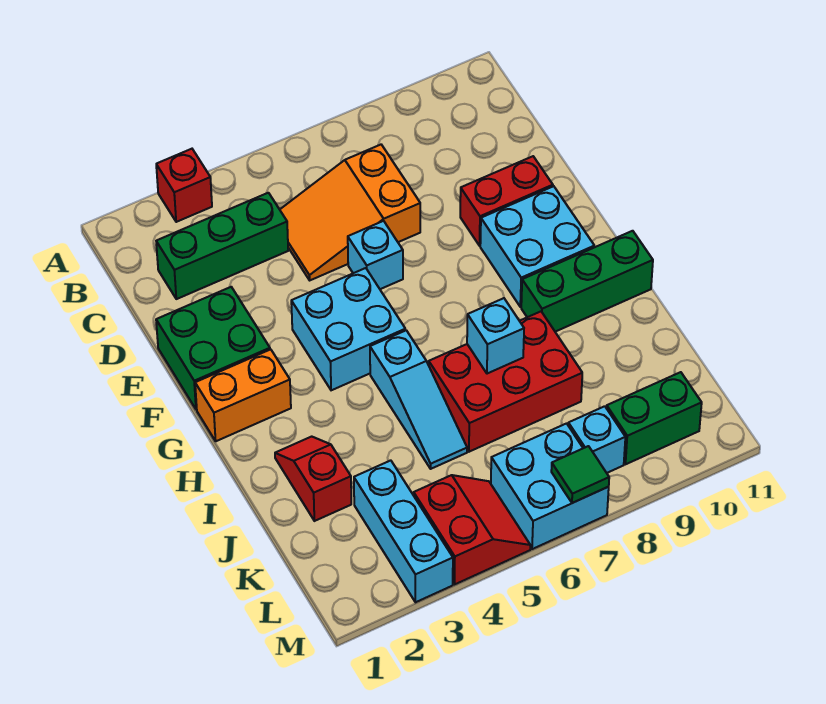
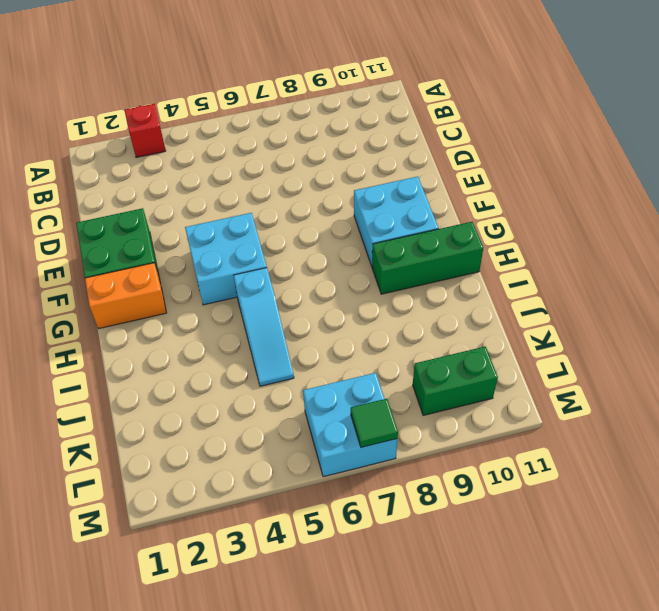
none -> green brick C2:C4 level 1
none -> orange slope C5:D7 level 1 top 7
none -> cyan brick E6 level 1

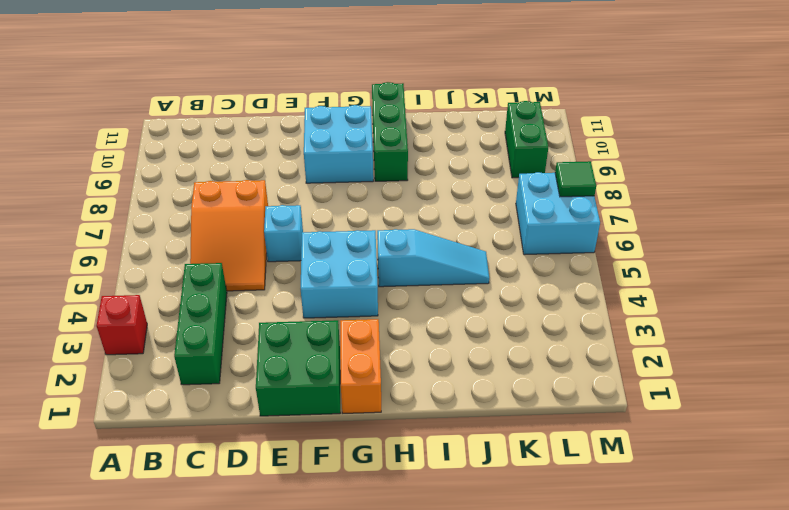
none -> red brick E9:E10 level 1
none -> red slope I2:J2 level 1 top J
none -> red brick I6:J8 level 1

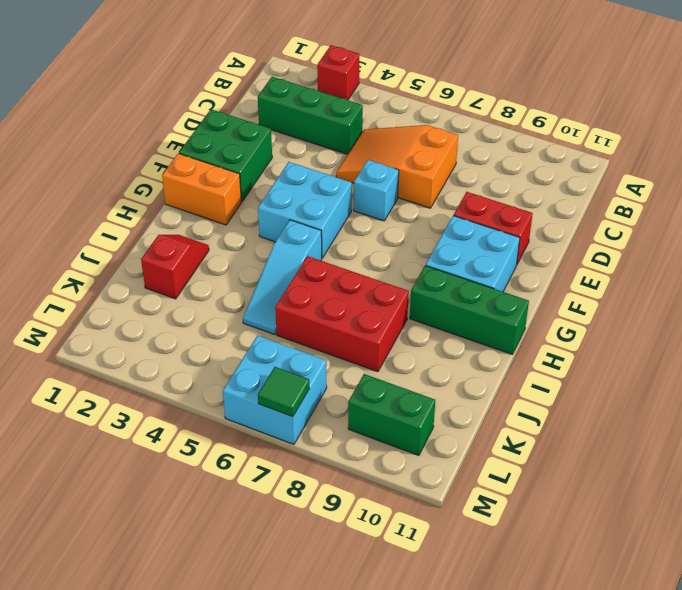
none -> cyan brick K3:M3 level 1
none -> red slope L4:M5 level 1 top 4
none -> cyan brick L8 level 1

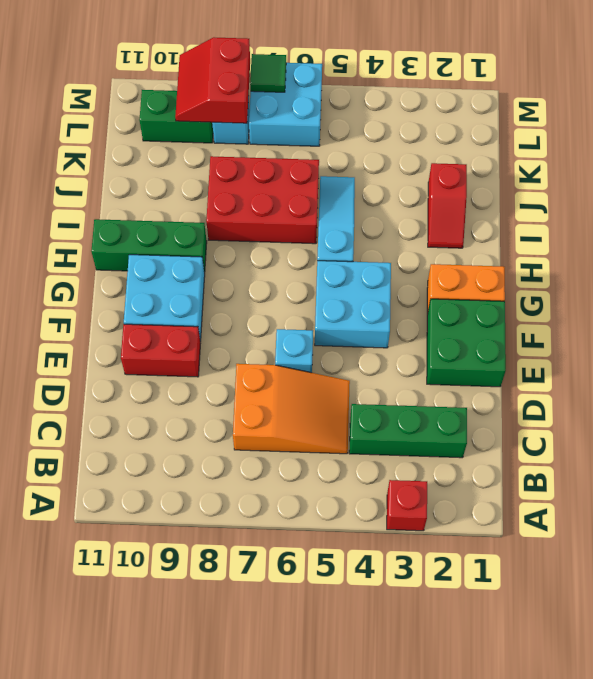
red slope L8:M9 level 2 top 8 -> red slope L4:M5 level 1 top 4
none -> cyan brick K3:M3 level 1
none -> cyan brick I7 level 2

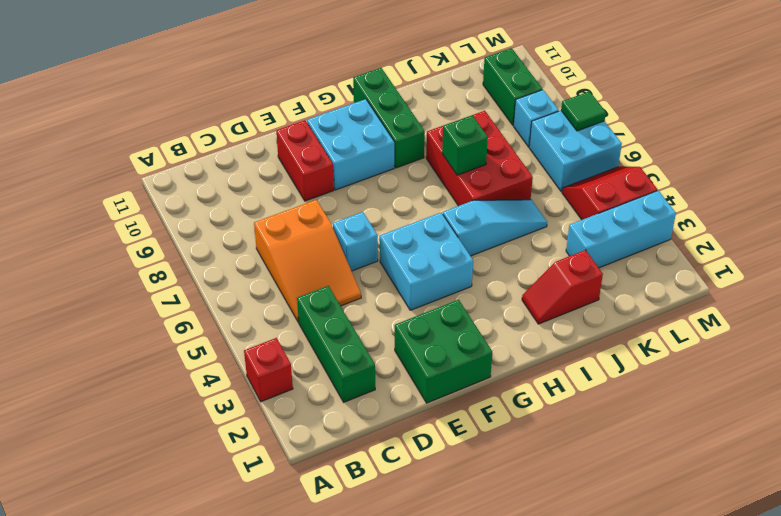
green brick I7 level 2 -> cyan brick I7 level 2
none -> orange brick G1:G2 level 1

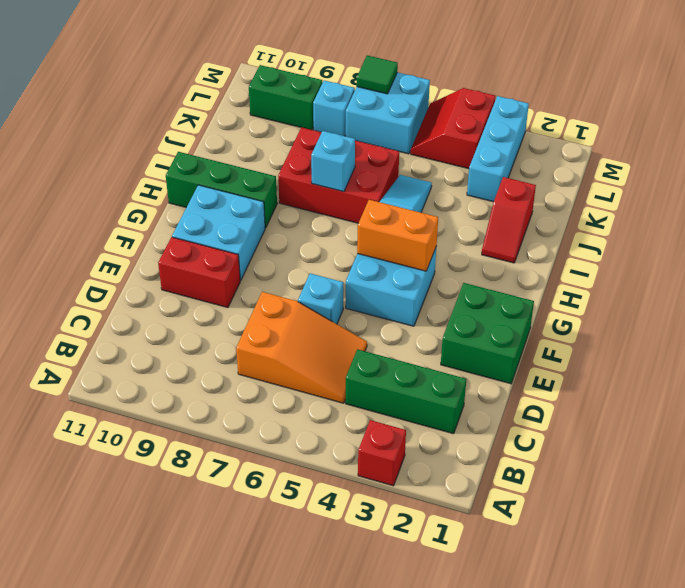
orange brick G4:G5 level 2 -> orange brick G1:G2 level 1

